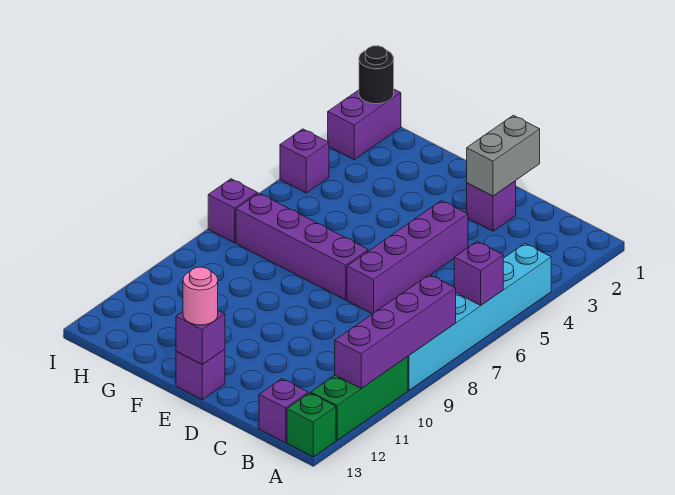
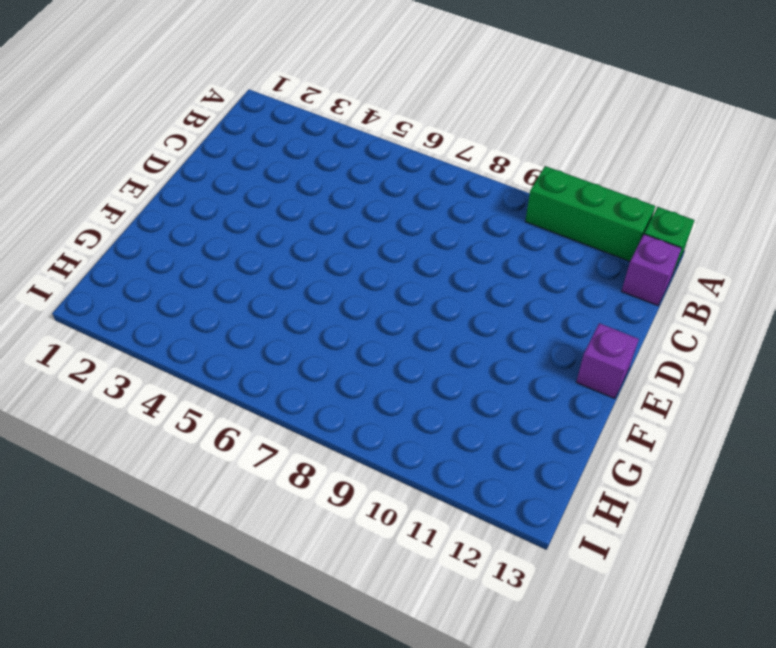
none -> cyan brick A4:A9 level 1
none -> purple brick D2 level 1
none -> purple brick D4:D7 level 1

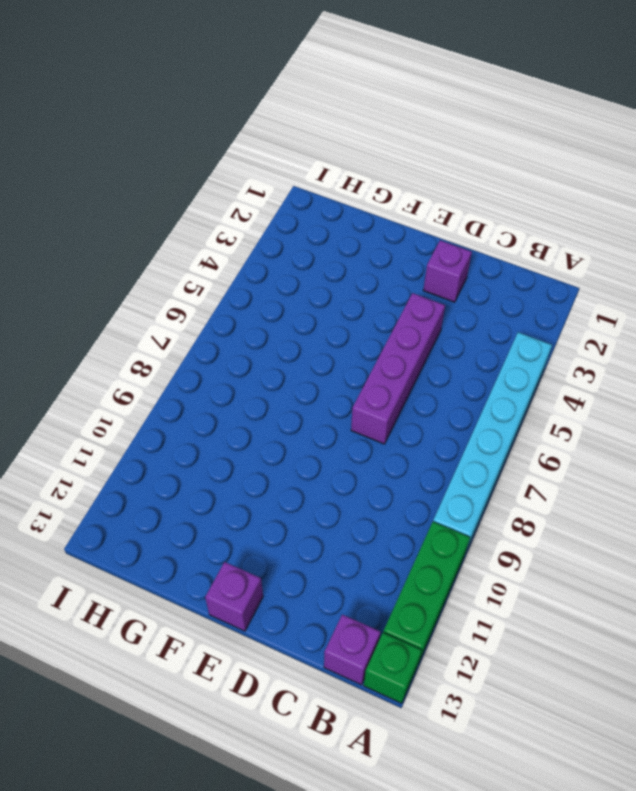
none -> purple brick E7:H7 level 1
none -> purple brick I1:I2 level 1
none -> purple brick I4 level 1

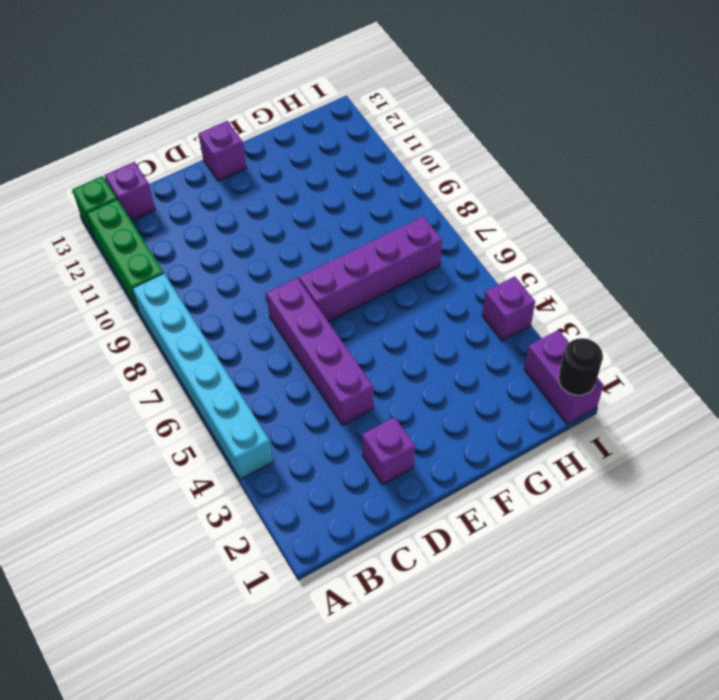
none -> purple brick I7 level 1
none -> purple brick A6 level 2
none -> purple brick A8:A11 level 2

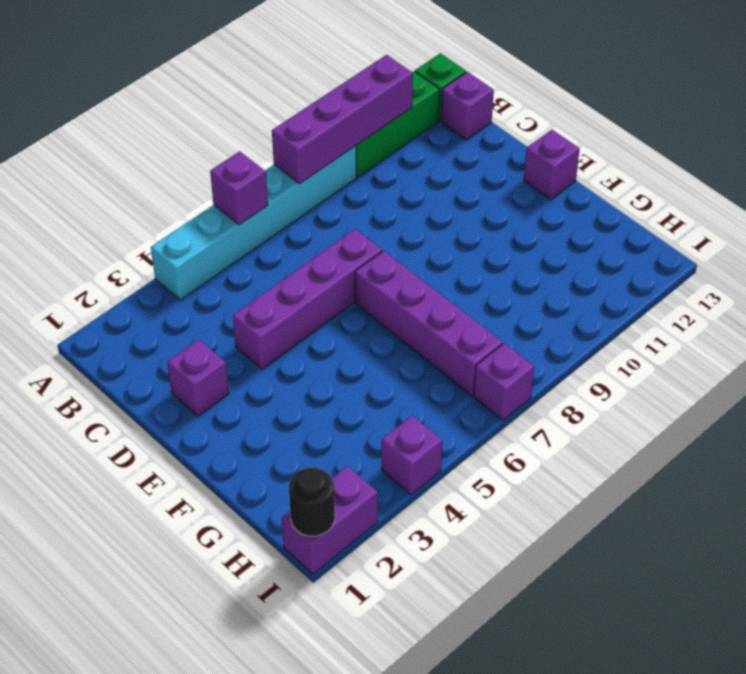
none -> grey brick D1:D2 level 2
none -> purple brick E13 level 2
none -> pink round brick E13 level 3

